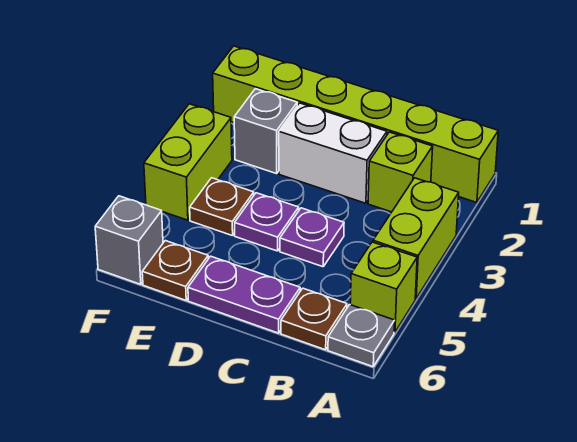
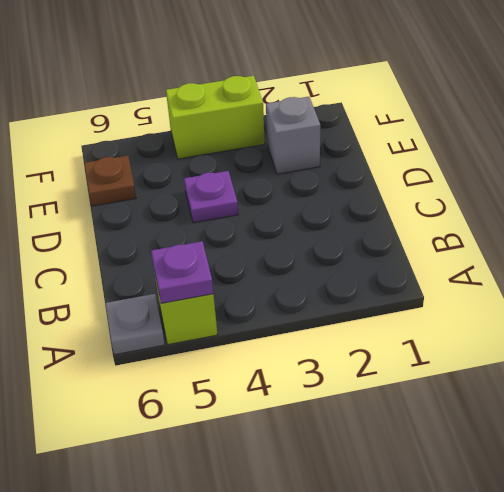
purple plate A5 level 2 -> purple plate C4 level 1
none -> lime brick A1:F1 level 1
none -> lime brick A3:A4 level 1
none -> lime brick B2 level 1

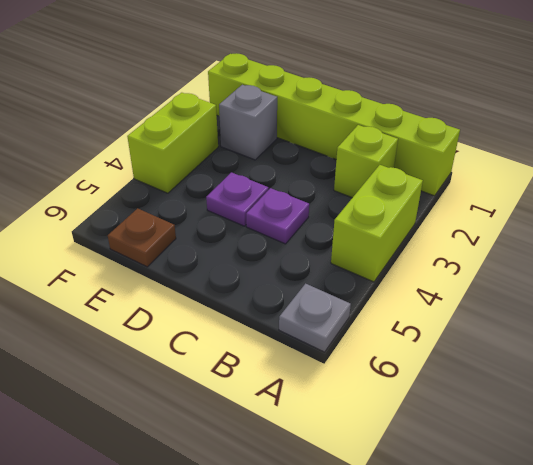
none -> lime brick A5 level 1
none -> brown plate B6 level 1
none -> white brick C2:D2 level 1

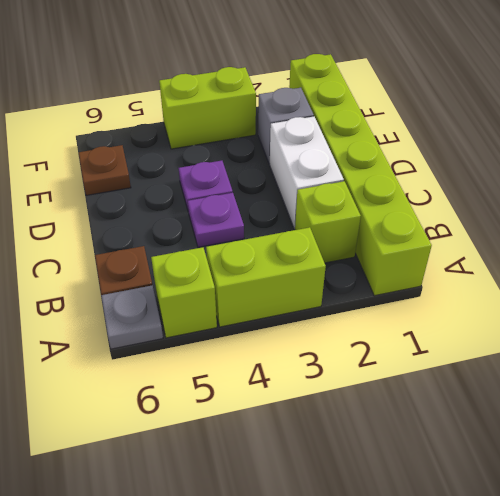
none -> purple plate C6:D6 level 1
none -> brown plate E4 level 1
none -> grey brick F6 level 1

